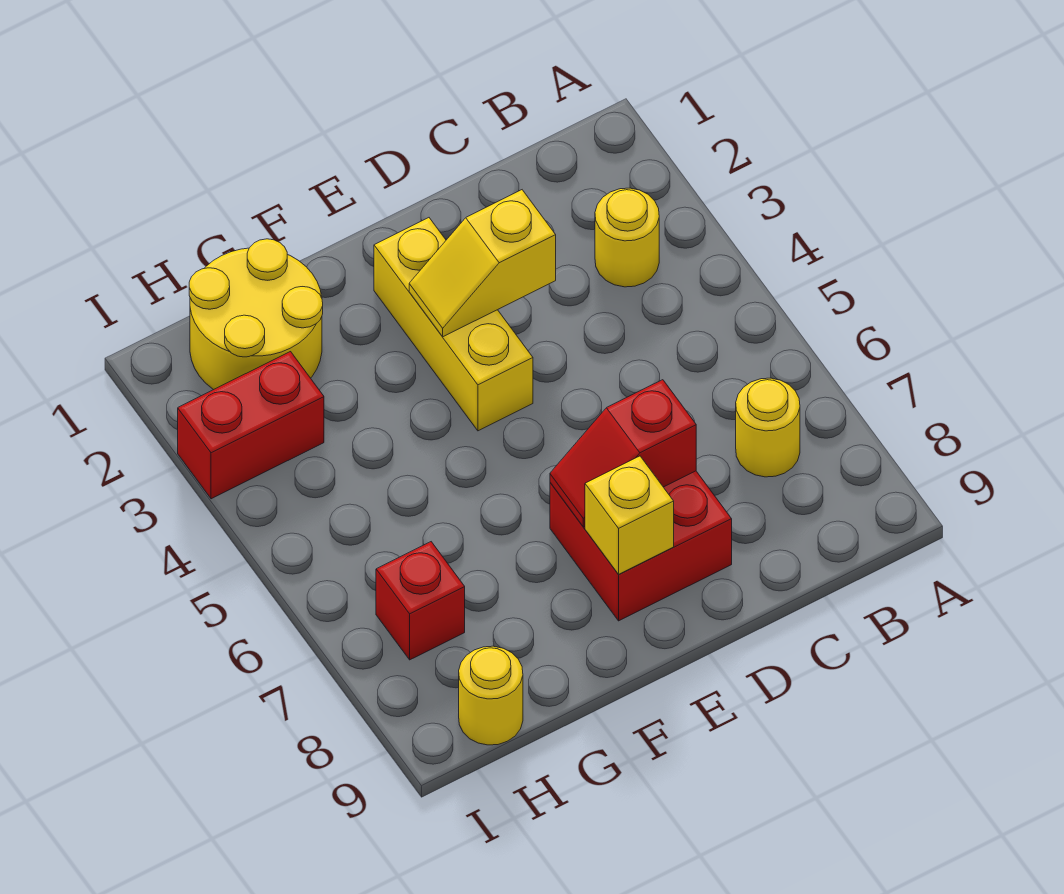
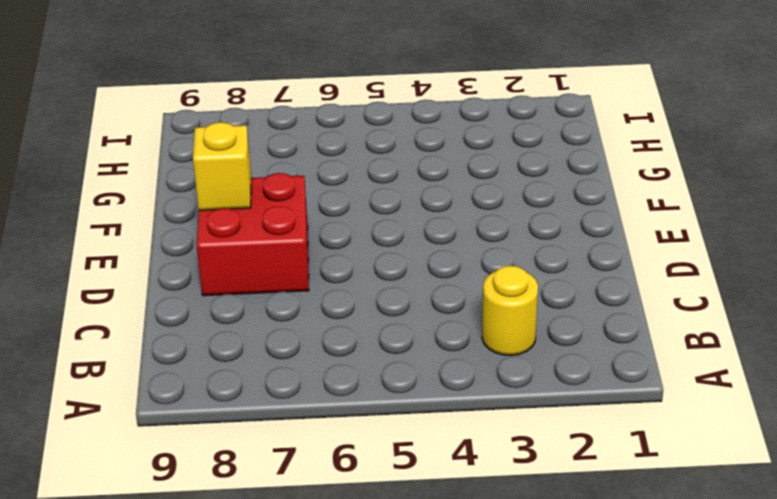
none -> yellow round brick B7 level 1
none -> yellow brick E2:E4 level 1

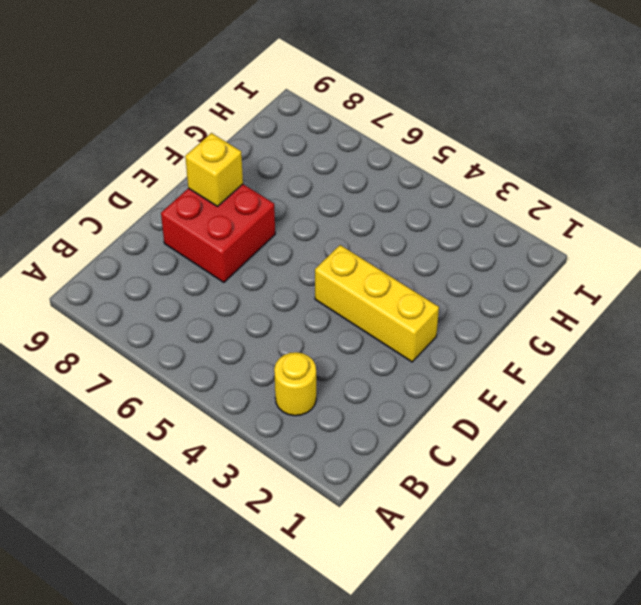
none -> yellow round brick B7 level 1
none -> yellow round brick G1:H2 level 1

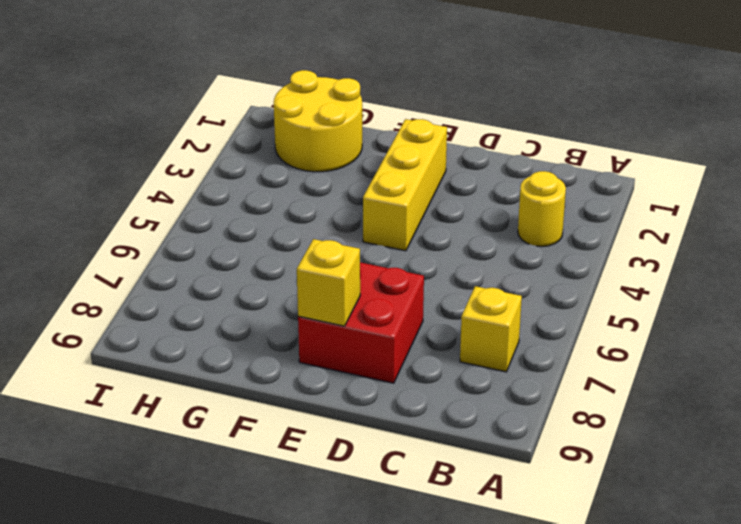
yellow brick B7 level 1 -> yellow round brick B7 level 1
none -> red brick H3:I3 level 1
none -> red brick H7 level 1

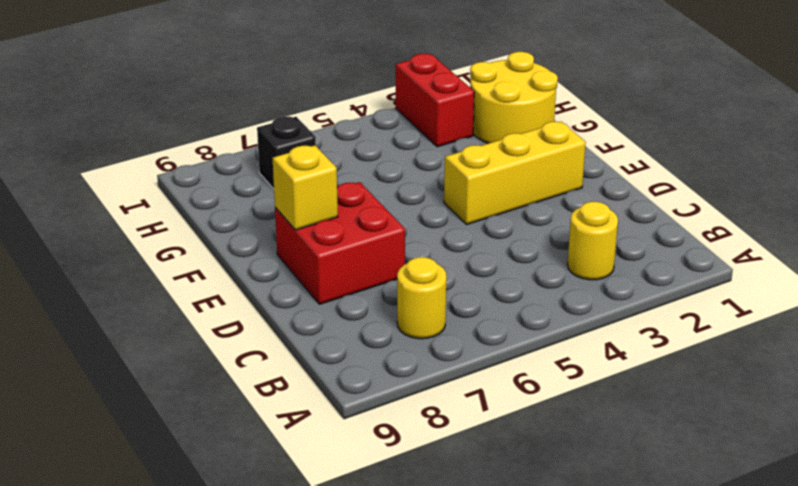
black brick H7 level 1 -> red brick H7 level 1
none -> yellow round brick H9 level 1
none -> yellow slope D3:E3 level 2 top D

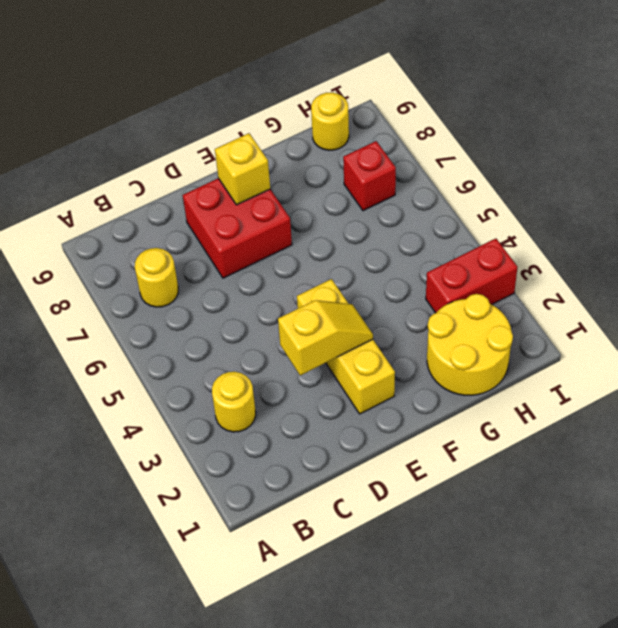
none -> red slope D7:E7 level 2 top D

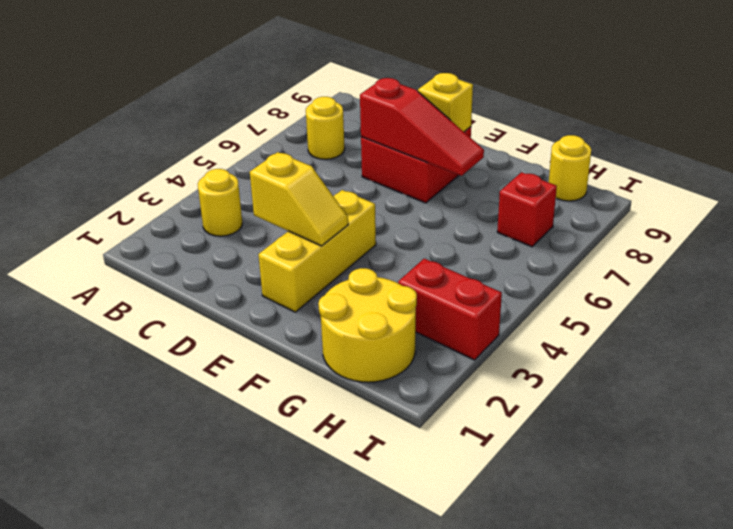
red slope D7:F7 level 2 top D -> red slope D7:E7 level 2 top D

